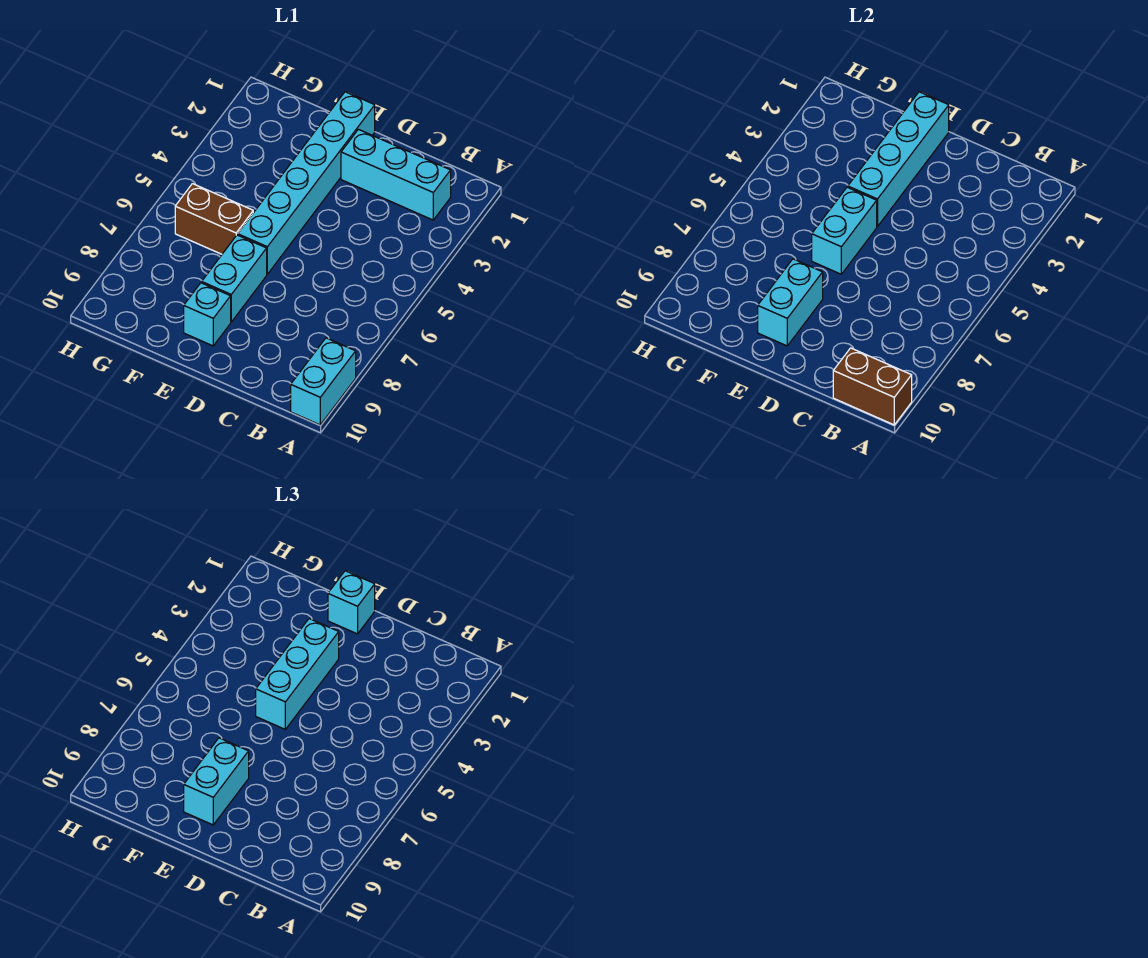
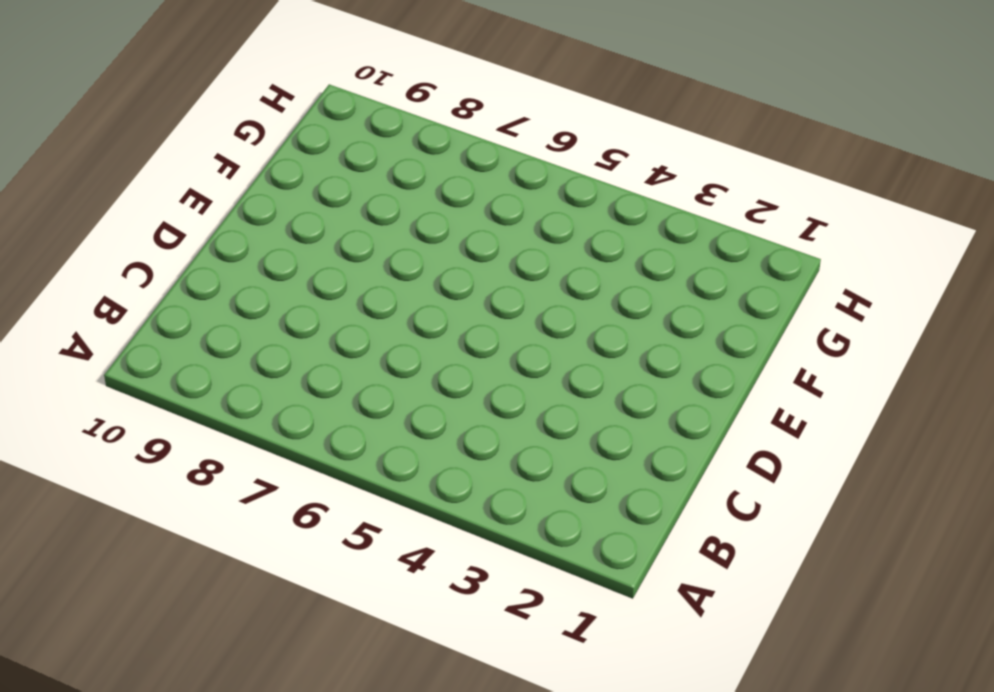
none -> cyan brick A9:A10 level 1
none -> cyan brick B2:D2 level 1
none -> cyan brick E1:E6 level 1

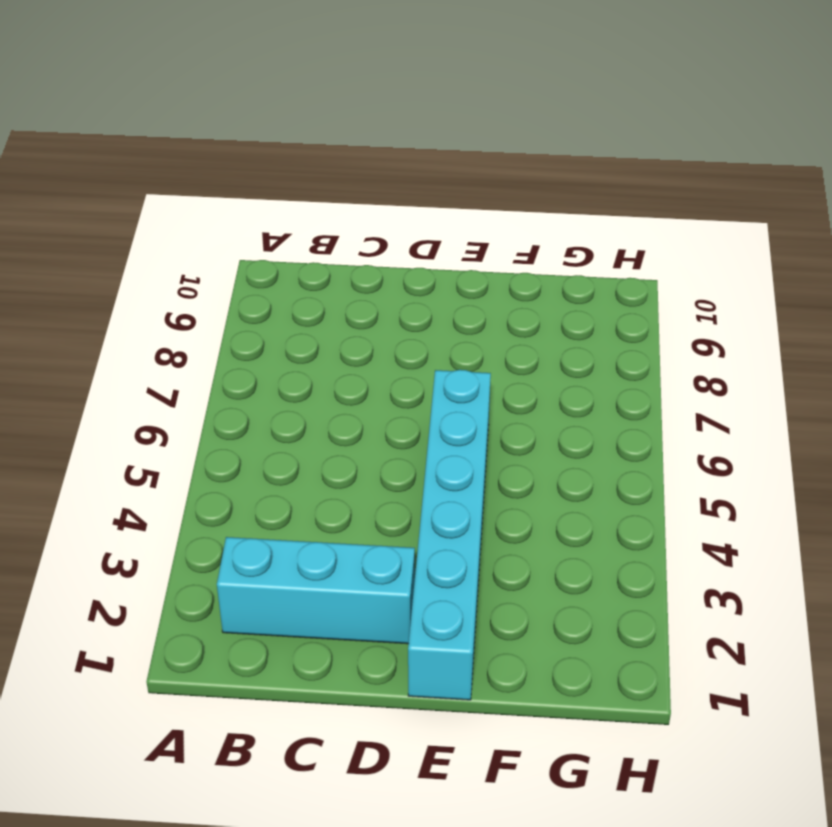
none -> cyan brick A9:A10 level 1
none -> cyan brick E7:E8 level 1
none -> cyan brick E9 level 1

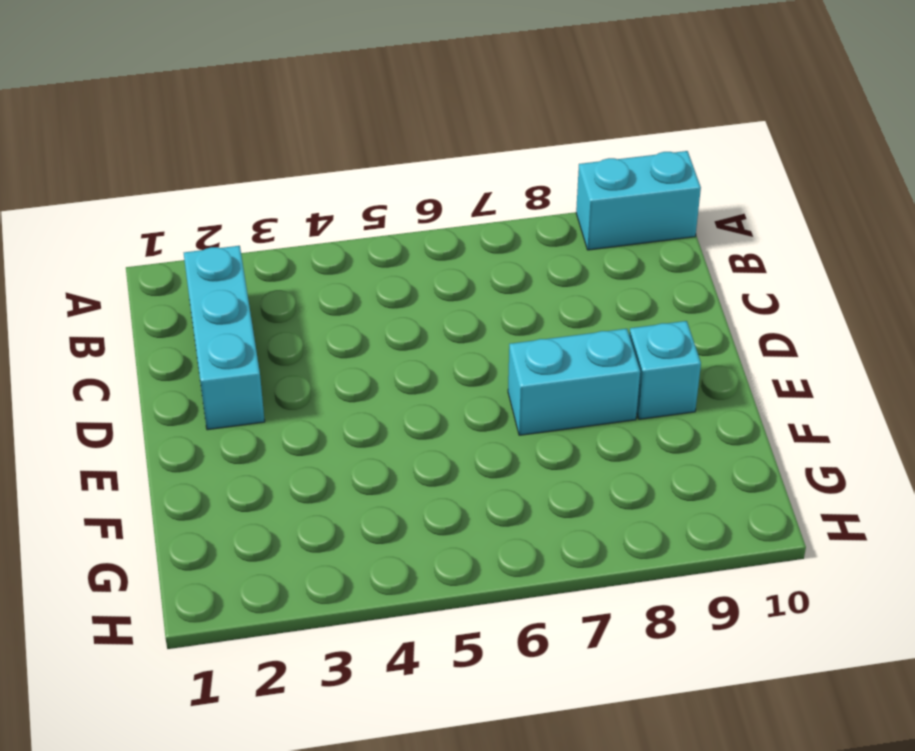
none -> cyan brick E1:E6 level 1
none -> brown brick F6:G6 level 1
none -> brown brick A10:B10 level 2

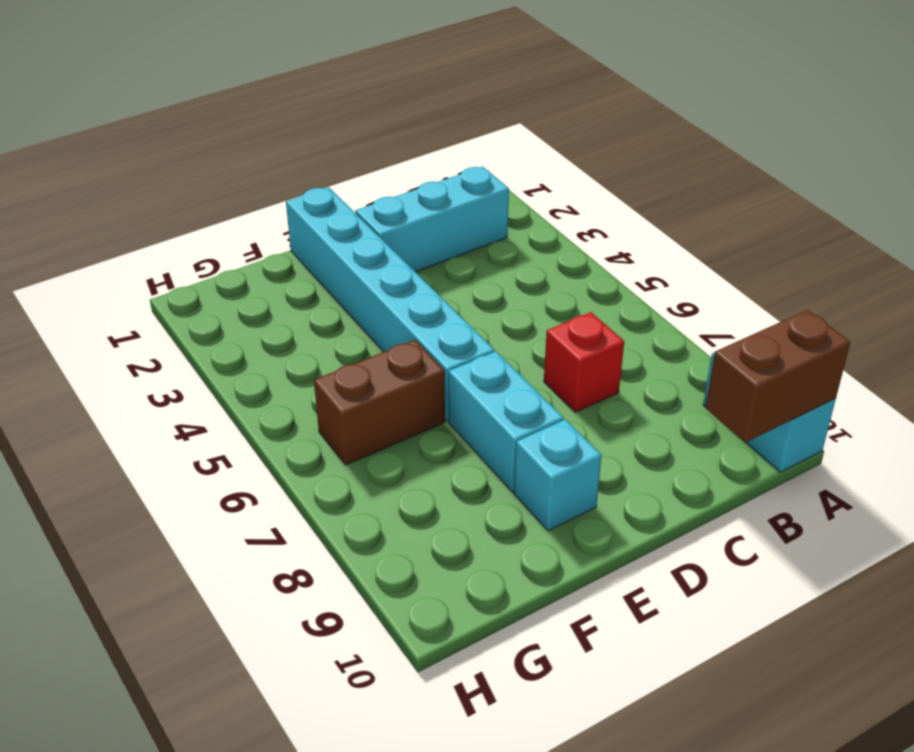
red brick C7 level 1 -> none
none -> cyan brick E1:E4 level 2
none -> cyan brick E5:E6 level 2
none -> cyan brick E8:E9 level 2

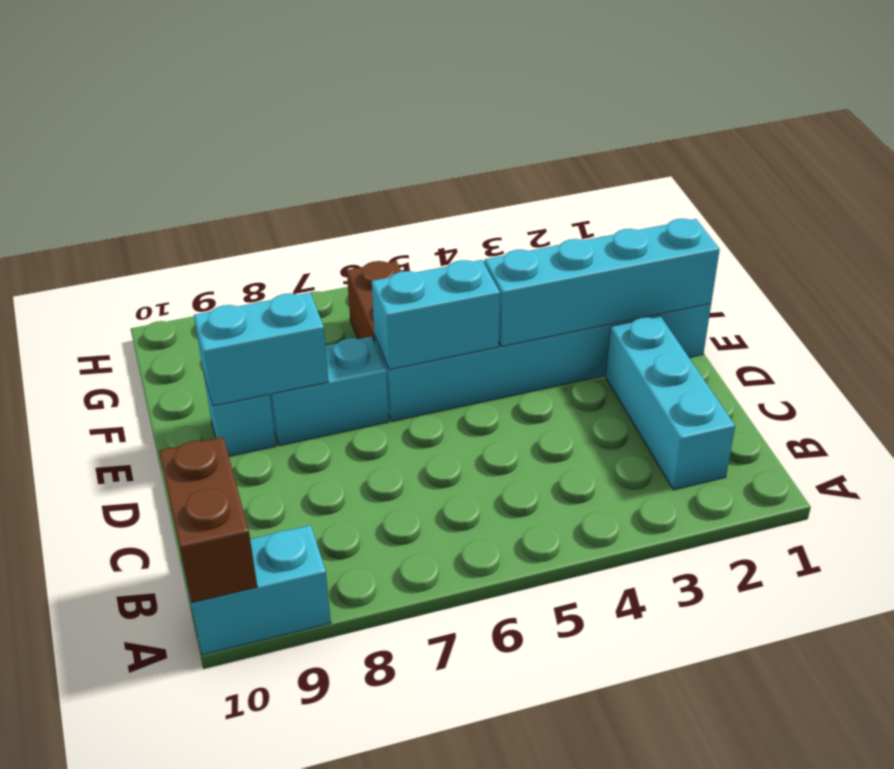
none -> cyan brick E1 level 3
none -> cyan brick E3:E5 level 3
none -> cyan brick E8:E9 level 3

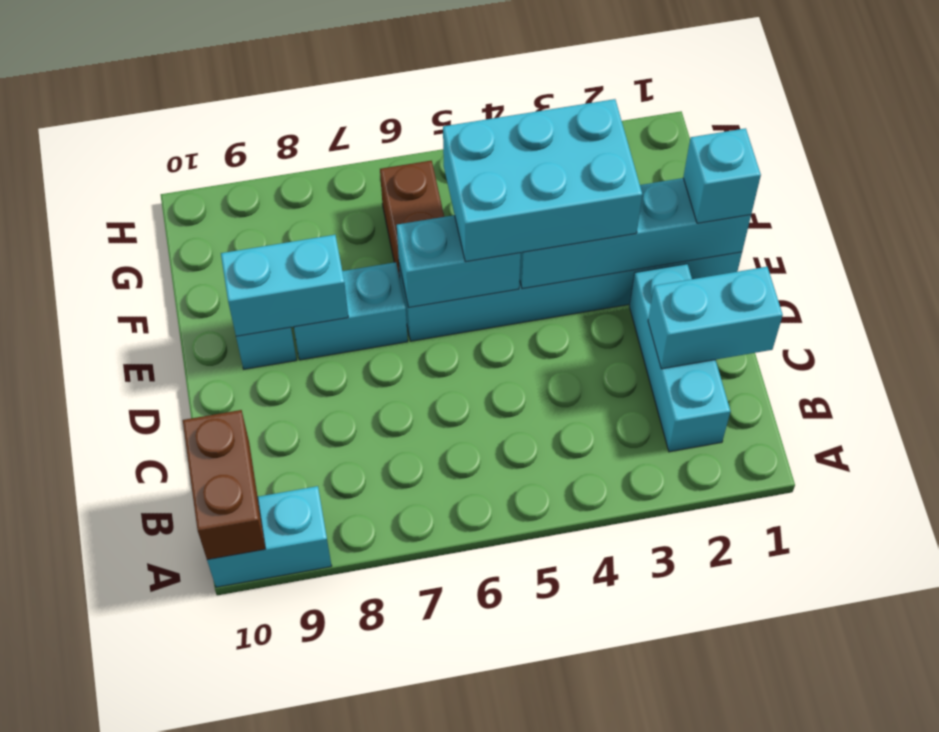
cyan brick C1:C2 level 2 -> cyan brick E8:E9 level 3
cyan brick E3:F5 level 3 -> cyan brick E3:E5 level 3

